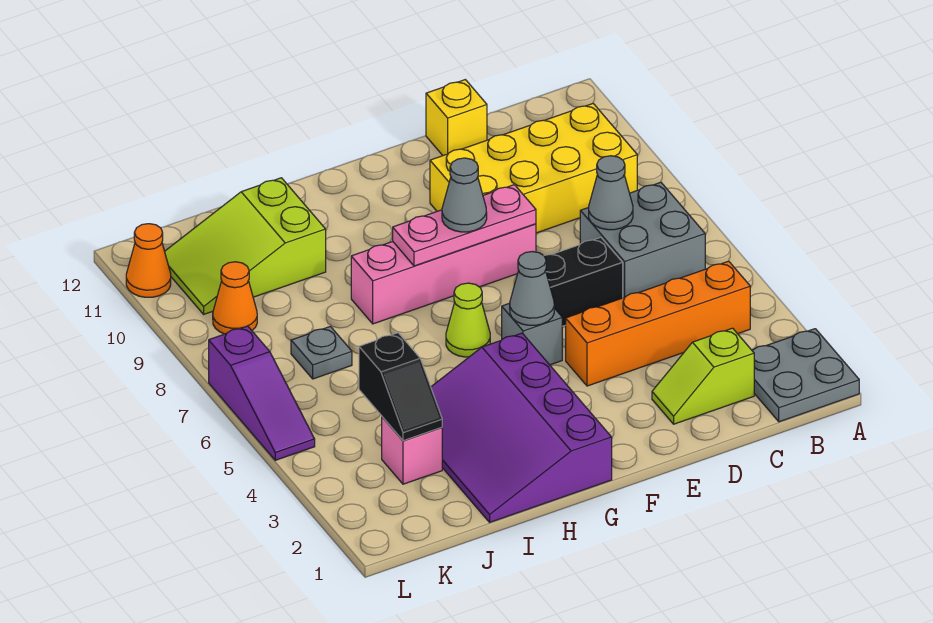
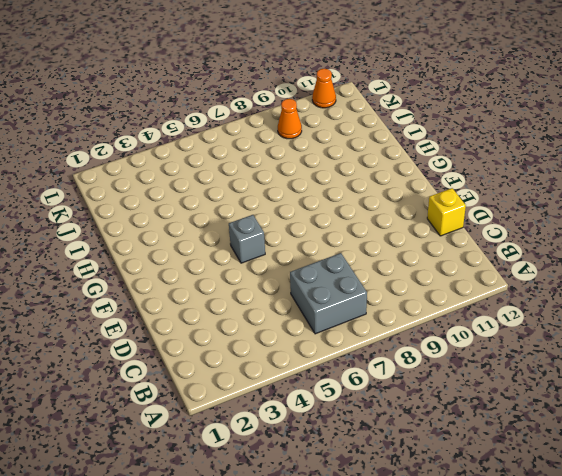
none -> grey plate A1:B2 level 1
none -> orange brick B4:E4 level 1
none -> yellow brick B9:E10 level 1

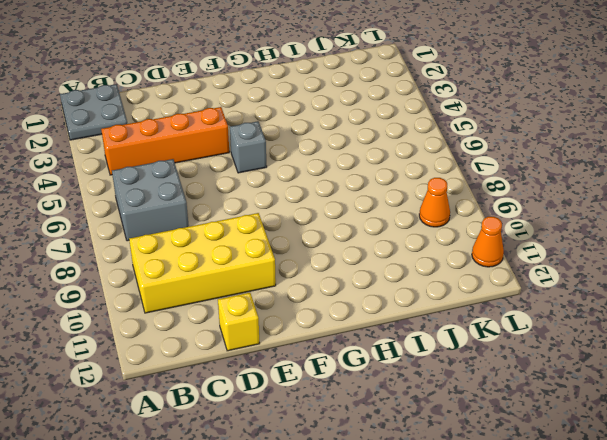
none -> lime slope C2:D2 level 1 top C
none -> black brick D6:E6 level 1
none -> pink brick E8:H8 level 1

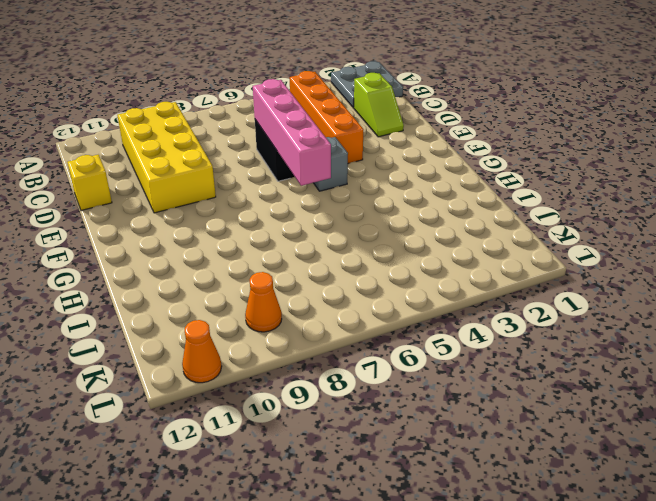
pink brick D6:G6 level 2 -> pink brick E8:H8 level 1
none -> grey brick B6:C7 level 1
none -> purple slope G1:I4 level 1 top G
none -> lime cone G6 level 1

